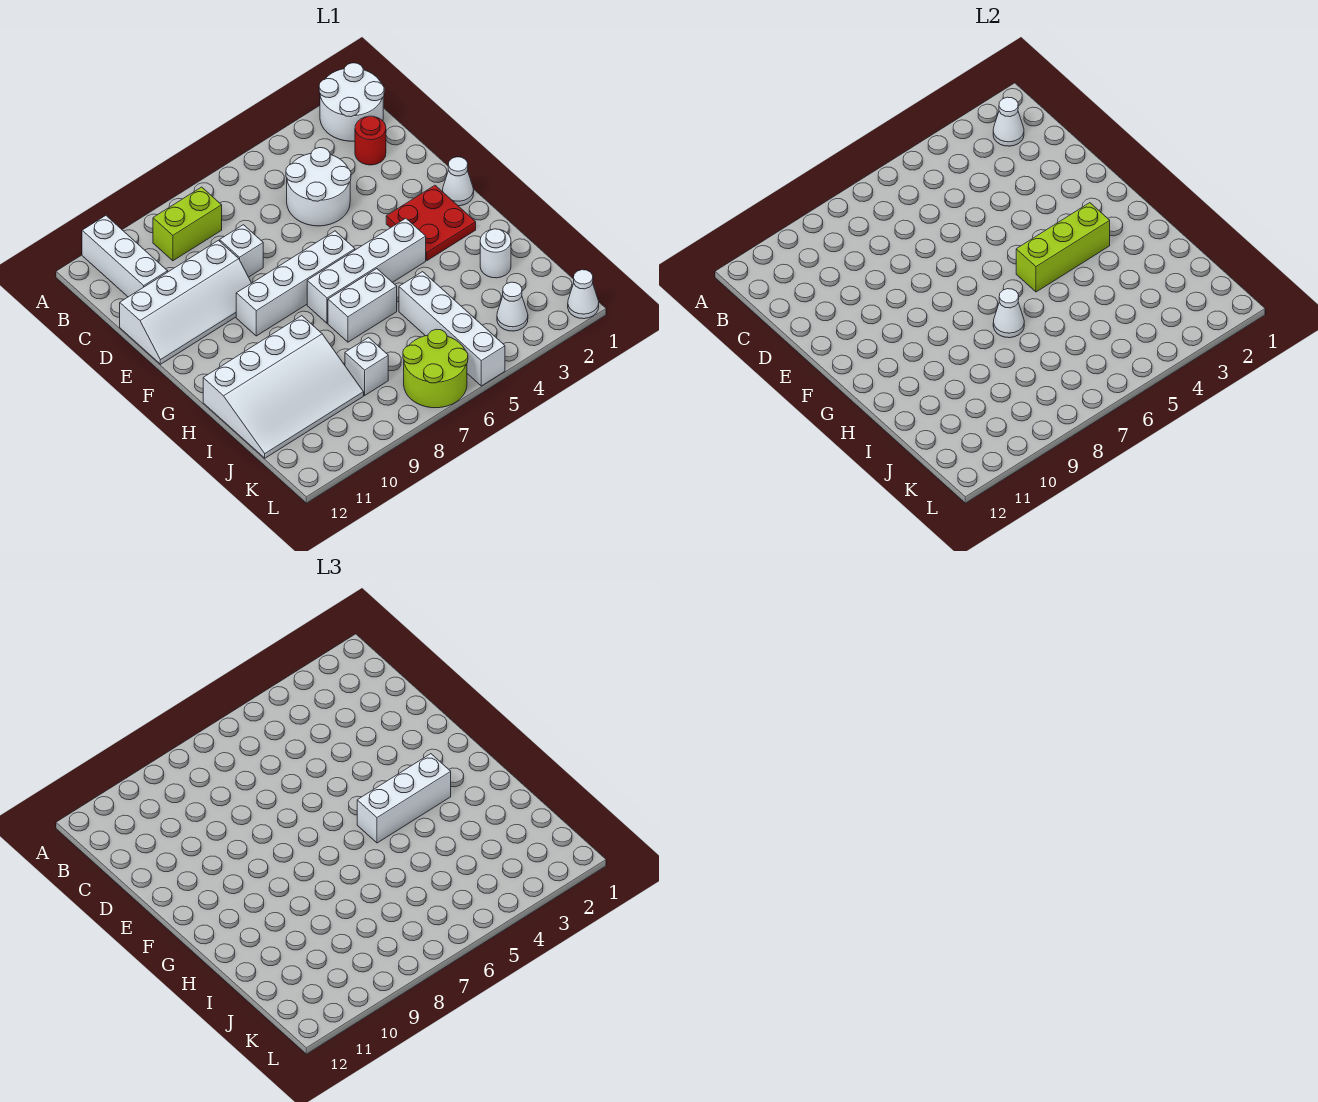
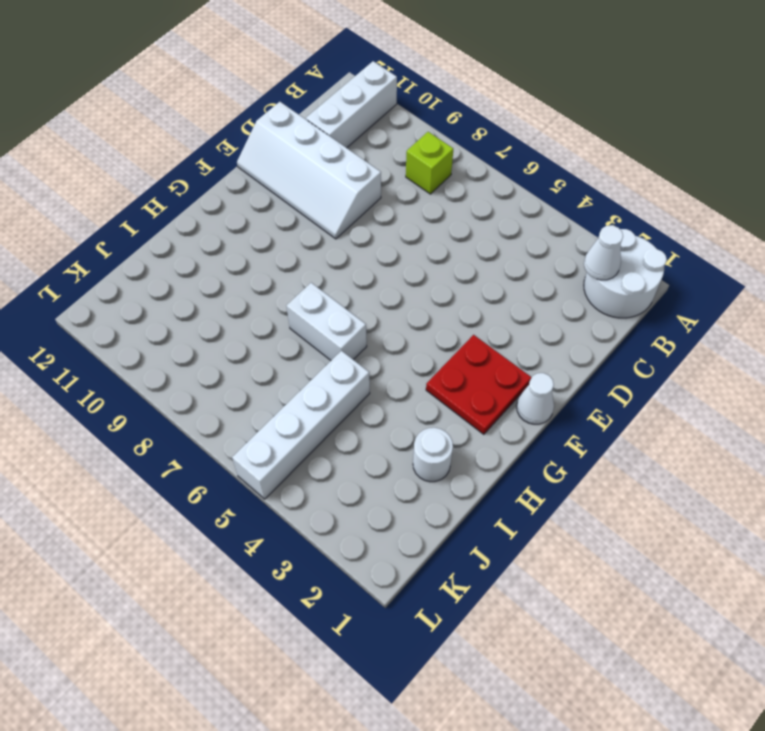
lime brick B8 level 1 -> lime brick B8:B9 level 1
none -> red round brick C2 level 1
none -> white round brick C4:D5 level 1
none -> white brick D8 level 1

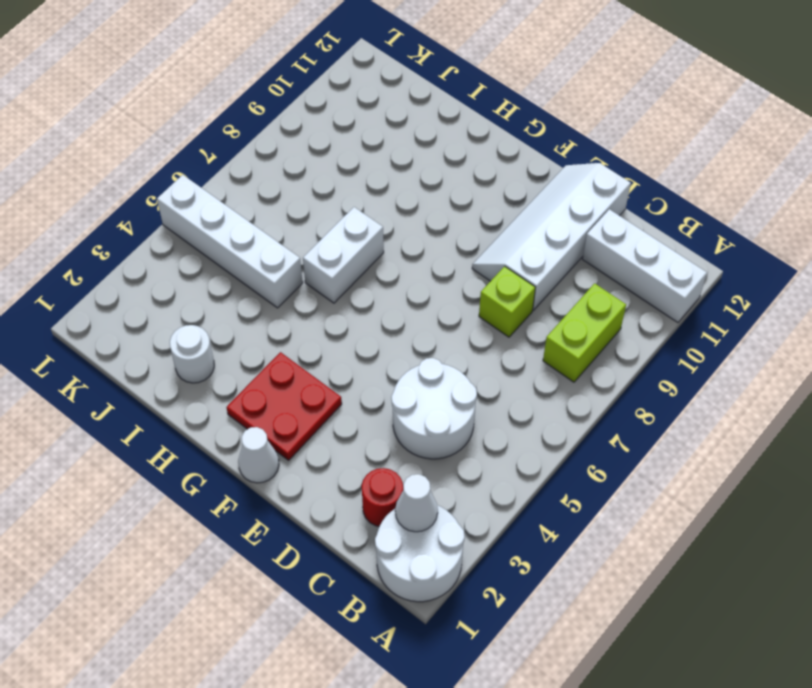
lime brick D8 level 1 -> white brick D8 level 1
none -> white brick F6:F9 level 1
none -> white brick G4:G7 level 1
none -> white slope H9:J12 level 1 top H

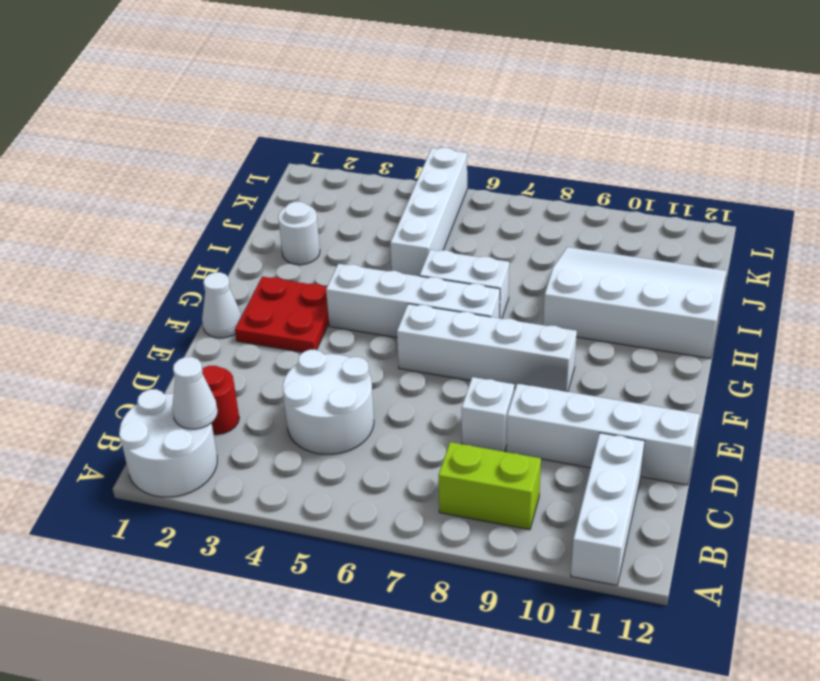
none -> white brick J8 level 1
none -> white cone K3 level 1
none -> lime round brick K6:L7 level 1

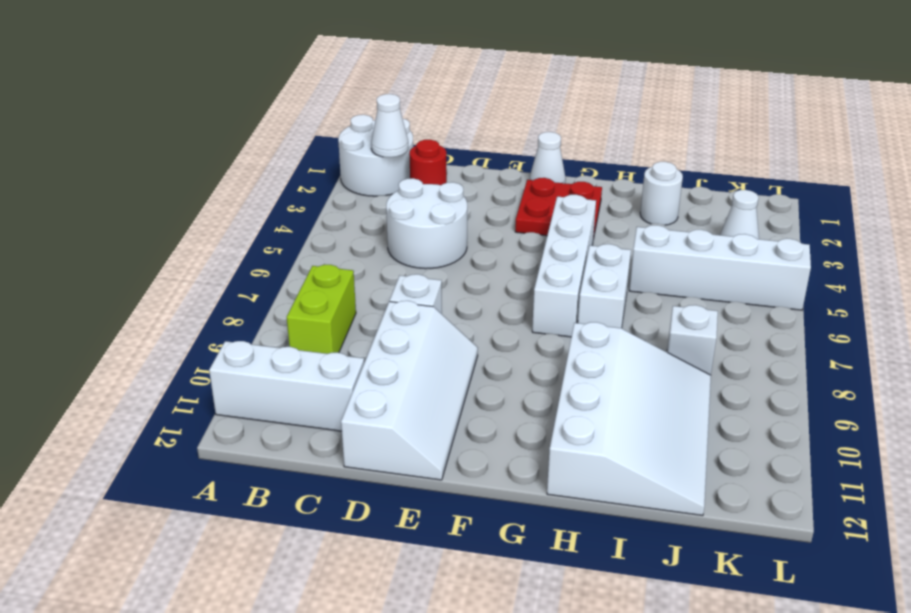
none -> white brick F6:F9 level 1
none -> lime round brick K6:L7 level 1
none -> white cone L1 level 1

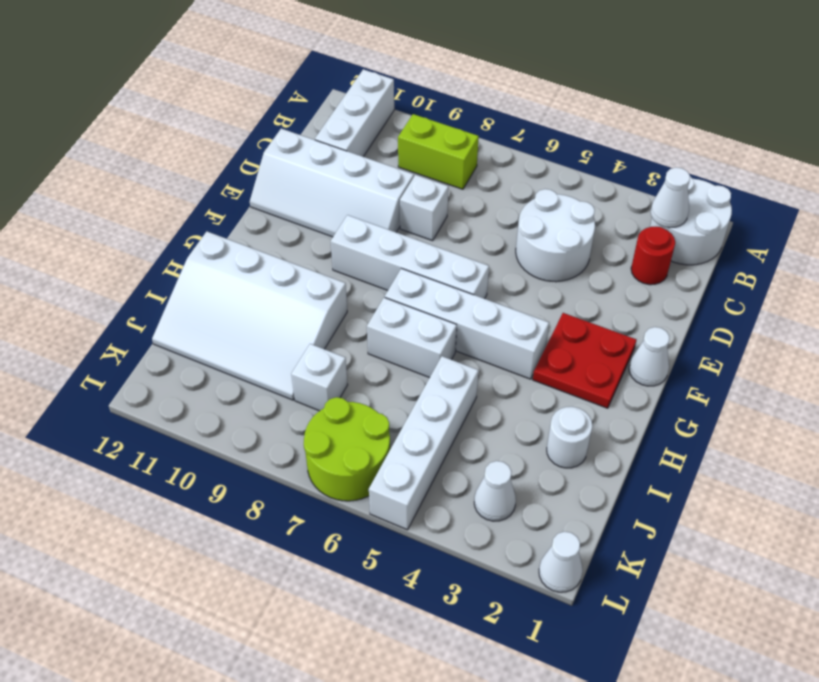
none -> lime brick G3:G5 level 2
none -> white cone H7 level 2
none -> white brick G3:G5 level 3

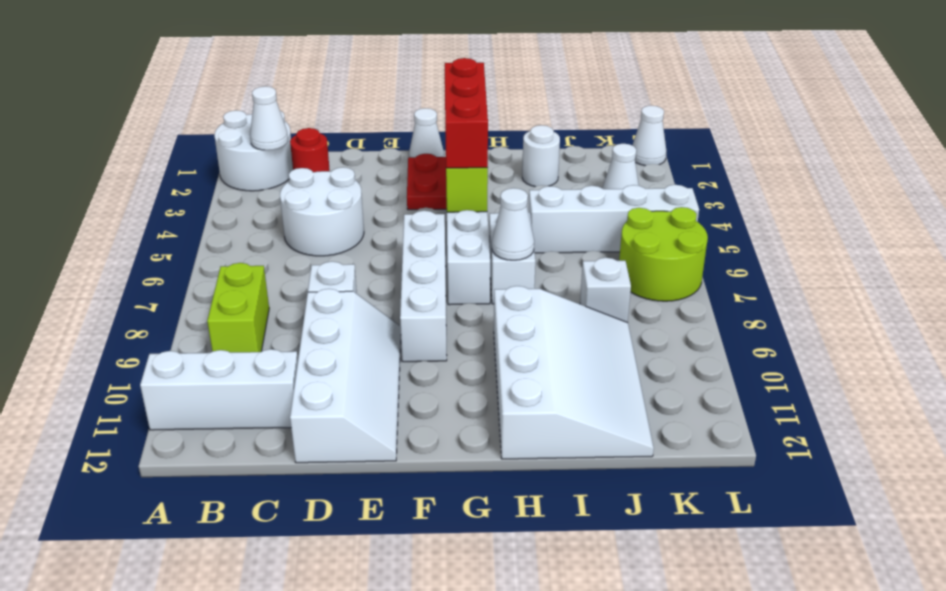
red brick G3:G5 level 3 -> white brick G3:G5 level 3

